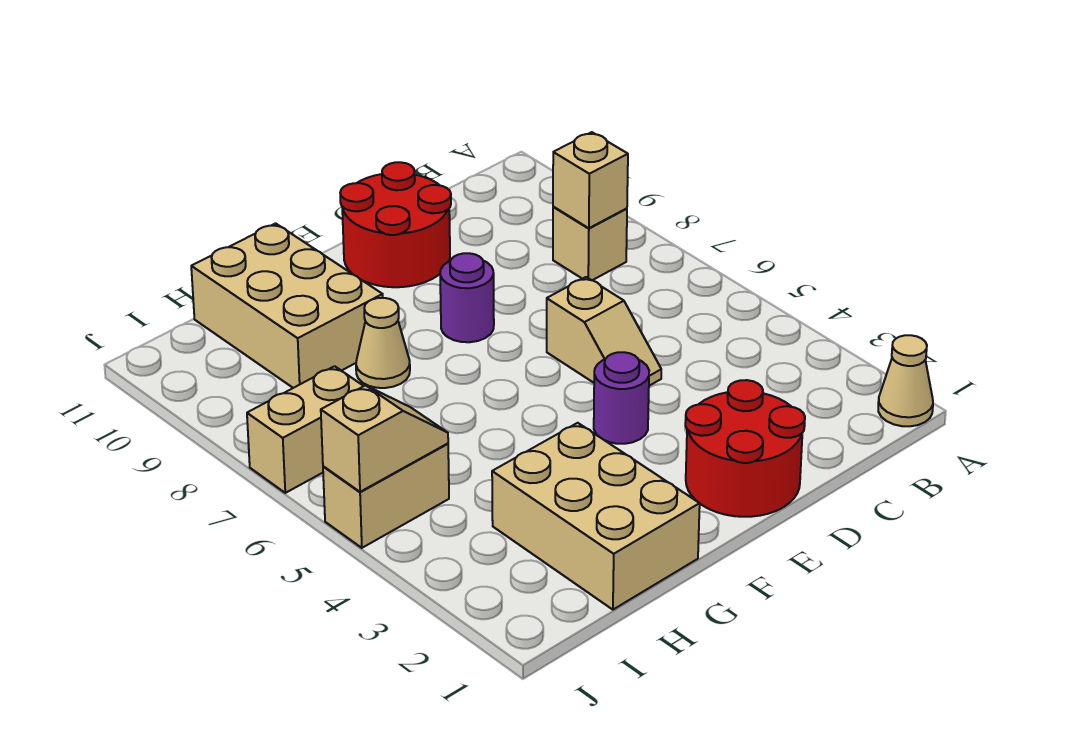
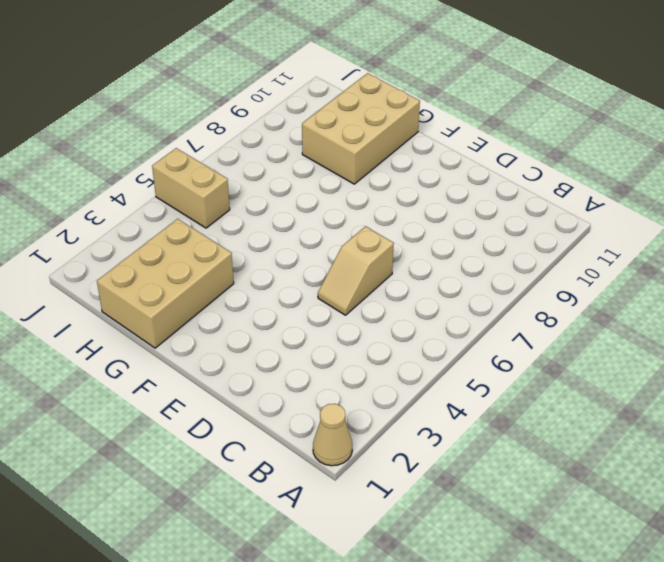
none -> tan brick B8 level 1
none -> red round brick D1:E2 level 1
none -> red round brick D10:E11 level 1

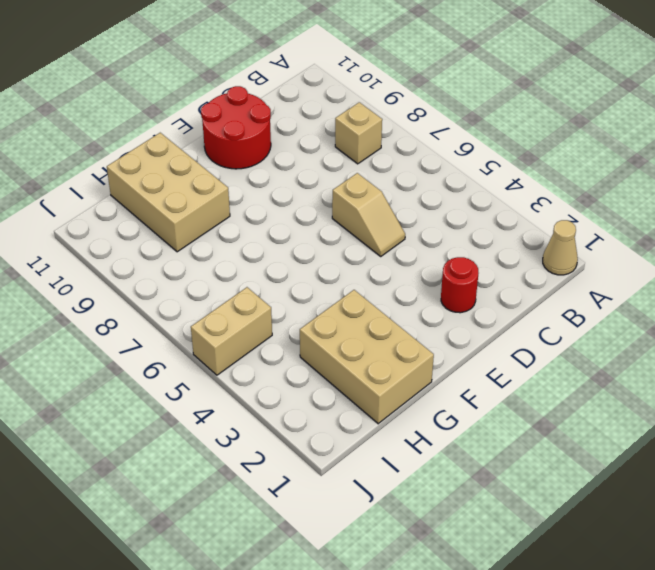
red round brick D2 level 1 -> red round brick D1:E2 level 1
none -> purple round brick E4 level 1
none -> purple round brick E8 level 1
none -> tan cone G8 level 1

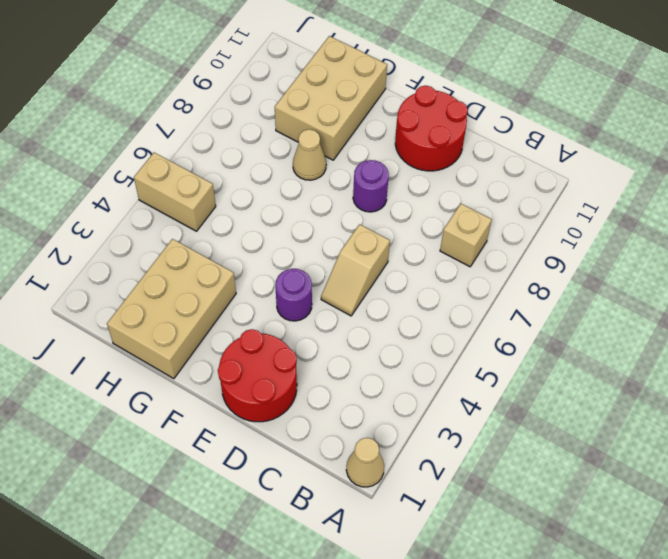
none -> tan brick I7:J7 level 1
none -> tan brick B8 level 2
none -> tan slope I5:J5 level 2 top J

